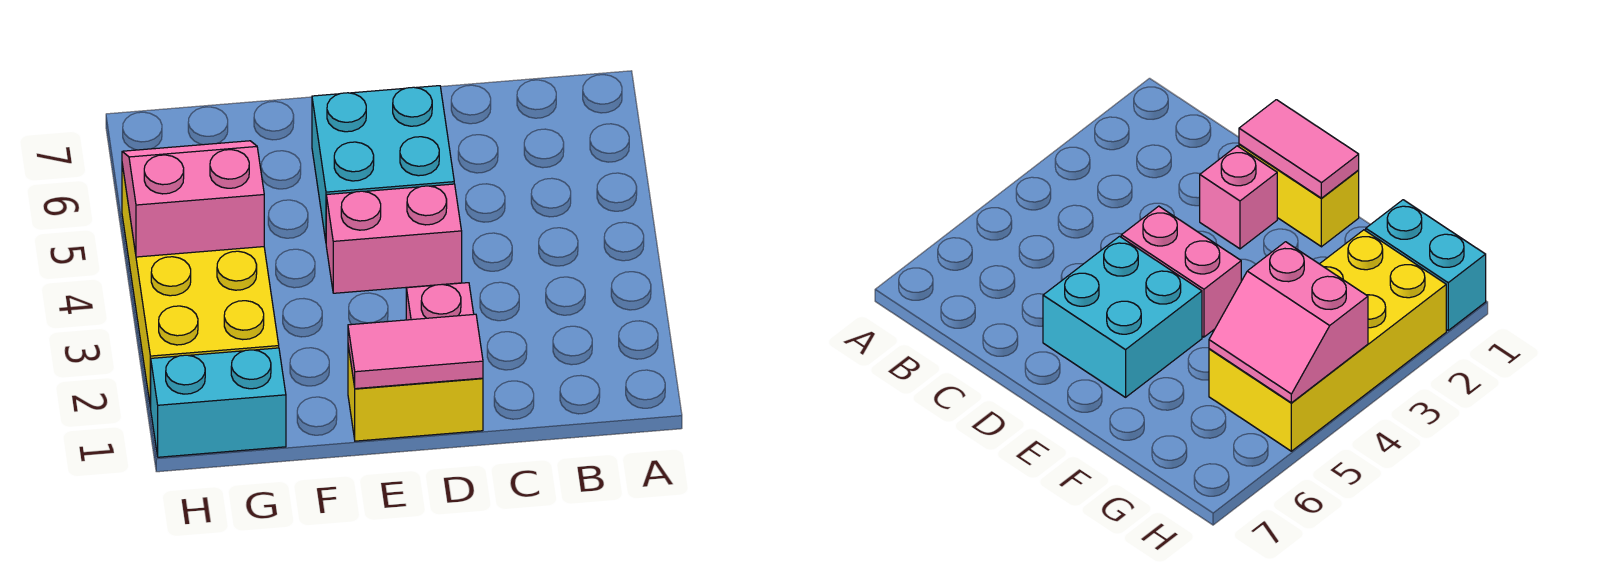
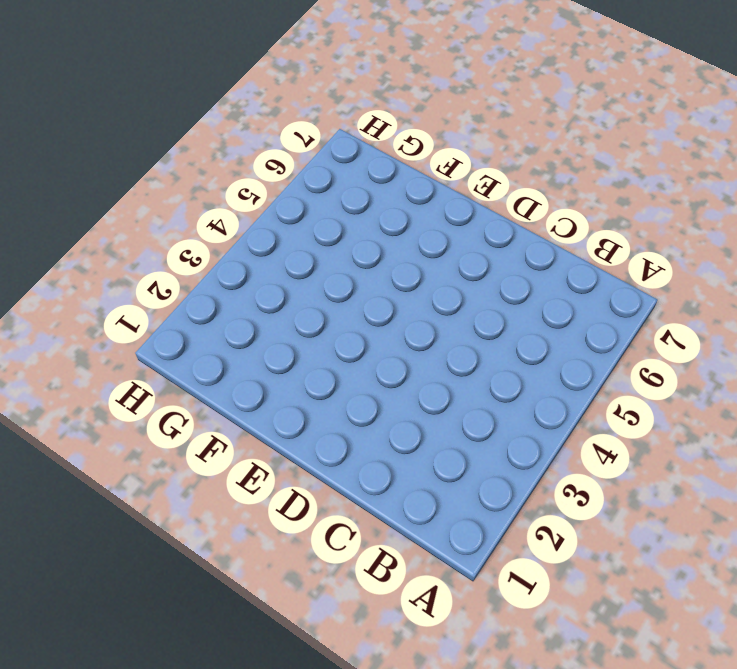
none -> yellow brick D1:E1 level 1
none -> pink brick D2 level 1

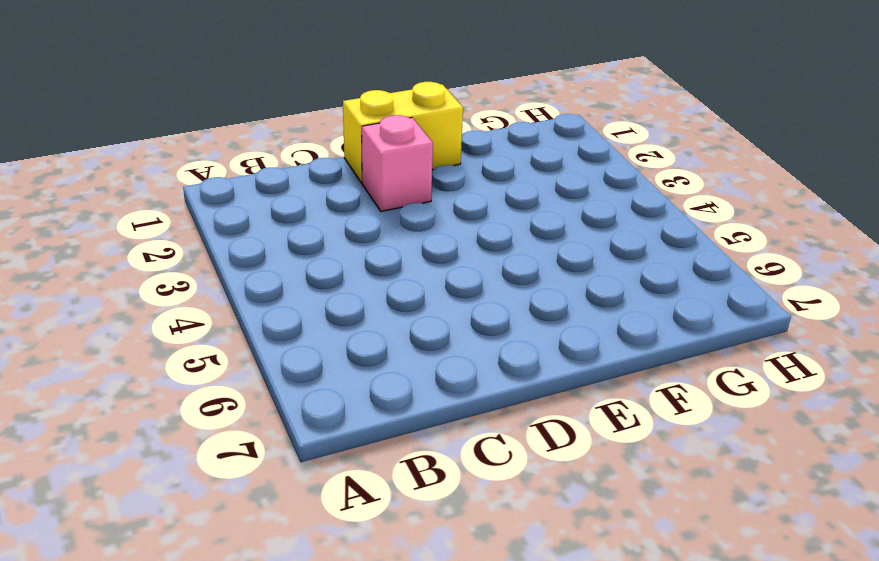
none -> pink brick D4:E4 level 1
none -> cyan brick D5:E6 level 1

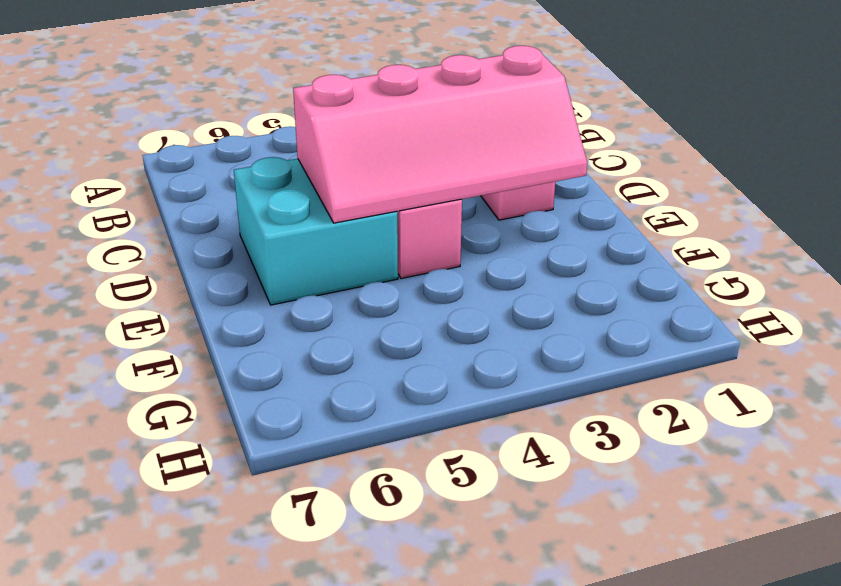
pink slope D2:E5 level 2 top D -> none
none -> yellow brick D1:E1 level 1
none -> cyan brick G1:H1 level 1

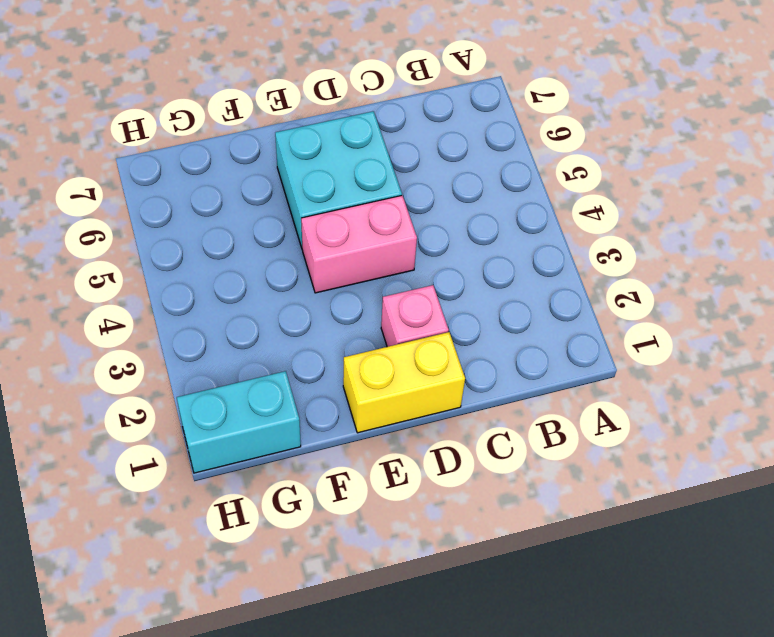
none -> yellow brick G2:H5 level 1
none -> pink tile D1:E1 level 2

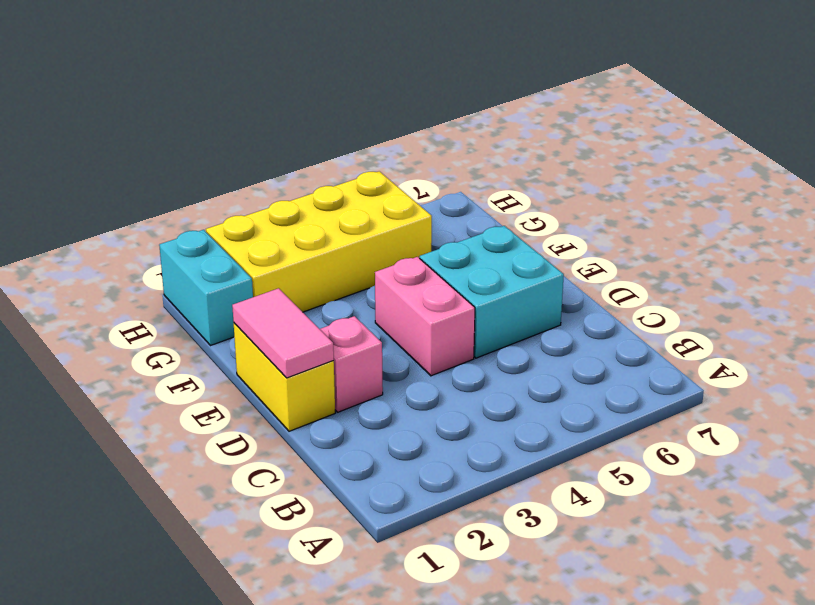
none -> pink slope G4:H5 level 2 top 4

